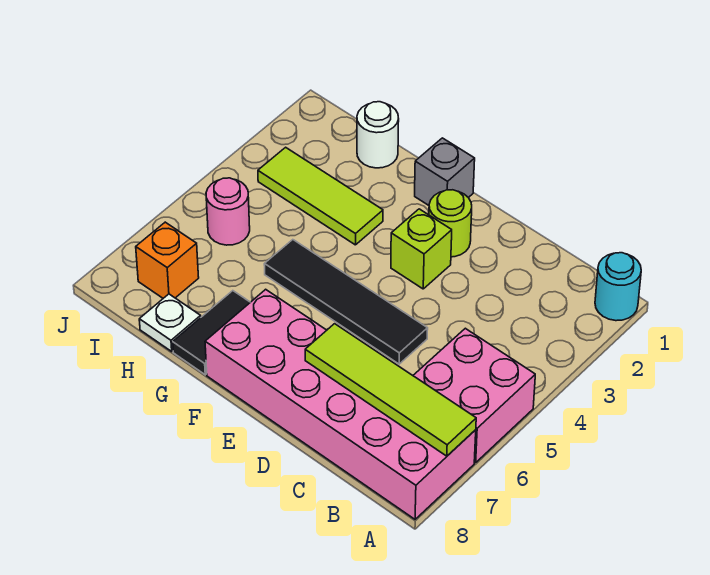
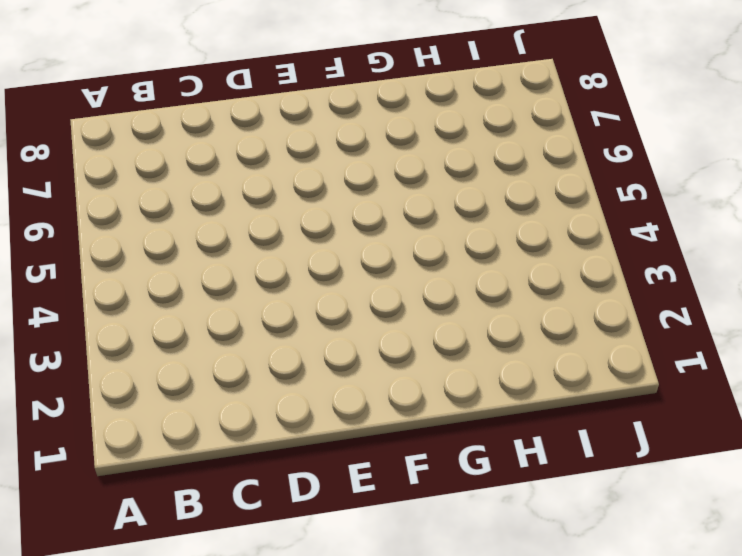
none -> cyan round brick A1 level 1
none -> pink brick A5:B6 level 1
none -> pink brick A7:F8 level 1

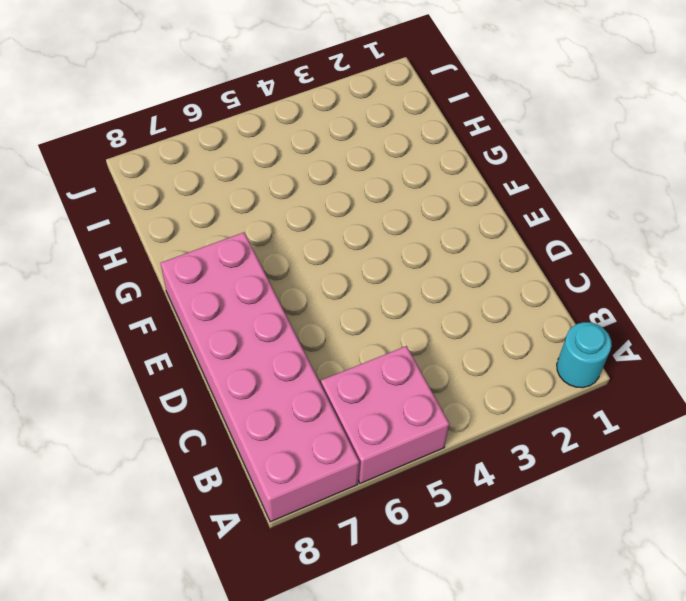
none -> black tile D5:G5 level 1
none -> lime round brick E2 level 1
none -> lime brick E3 level 1

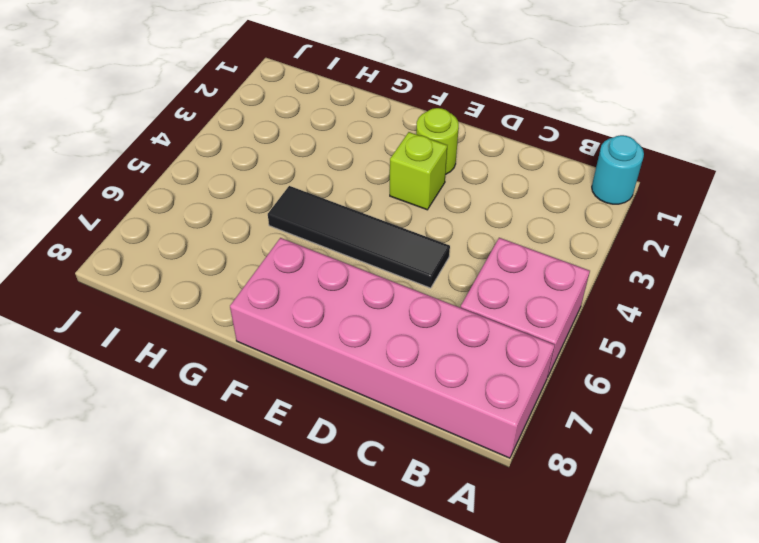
none -> grey brick F1 level 1
none -> lime tile G3:I3 level 1
none -> black tile G7:G8 level 1

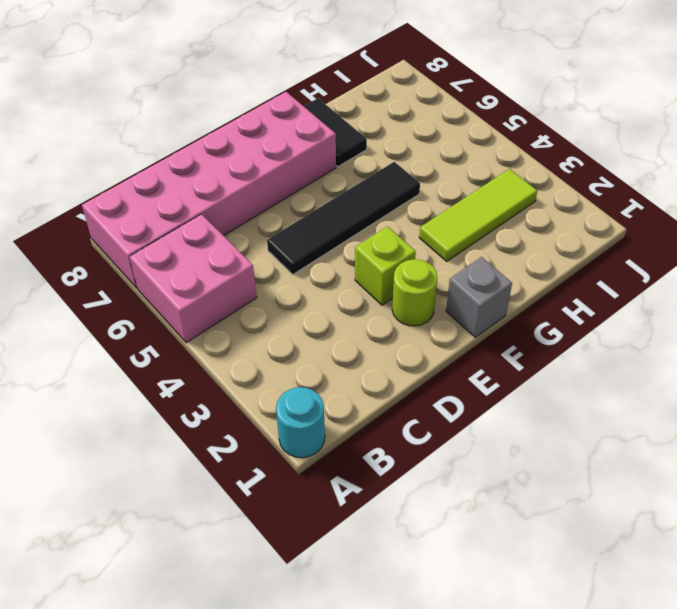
none -> white round brick H1 level 1
none -> white plate H8 level 1
none -> pink round brick I5 level 1

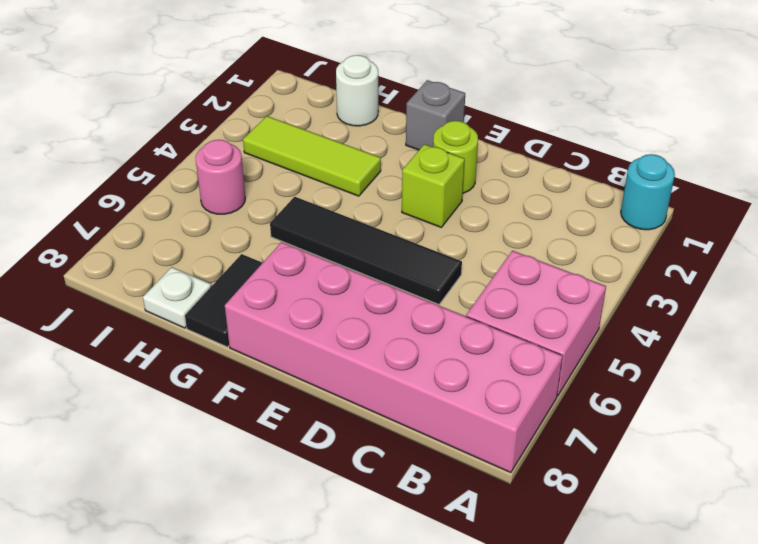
none -> orange brick I7 level 1
none -> lime tile A7:D7 level 2

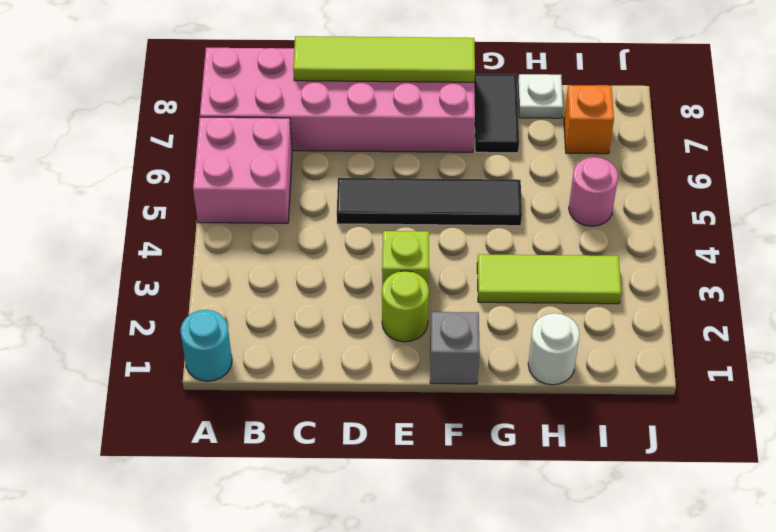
lime tile C8:F8 level 2 -> lime tile A7:D7 level 2

